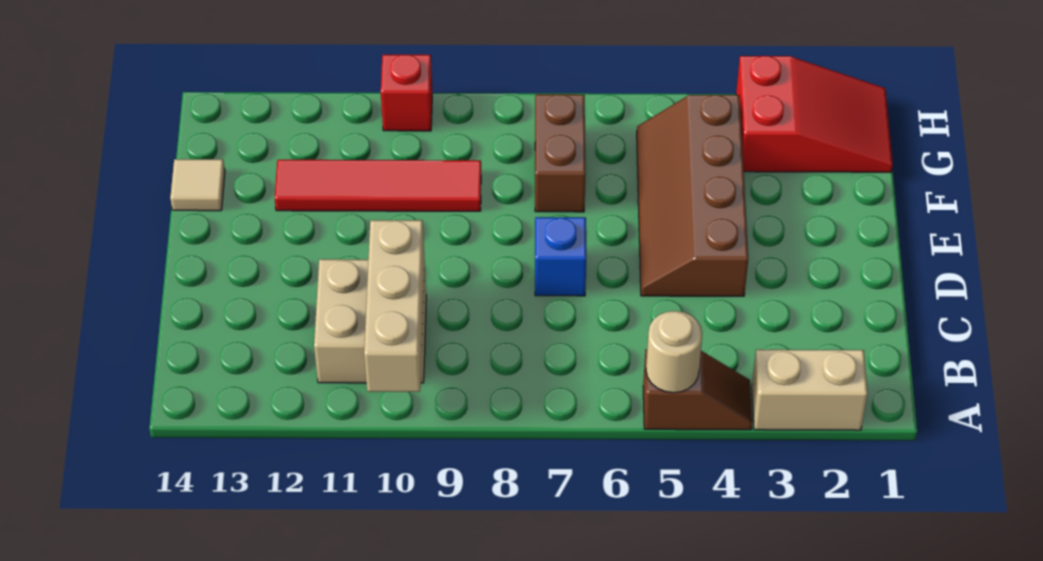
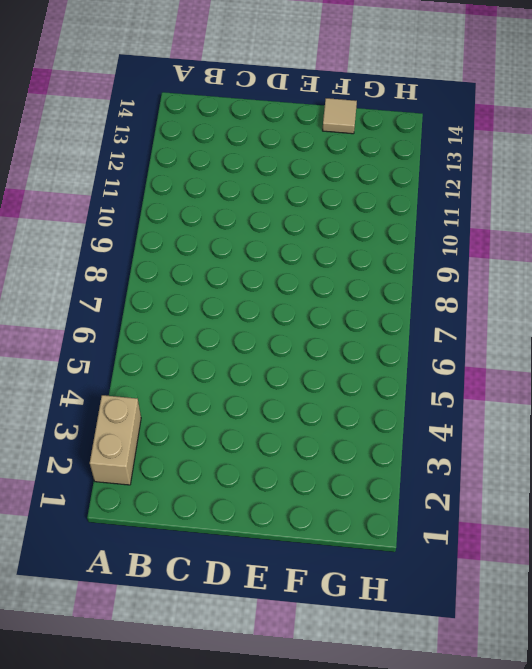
none -> brown slope A4:A5 level 1 top 5
none -> tan brick B10:C11 level 1
none -> brown slope D4:G5 level 1 top 4

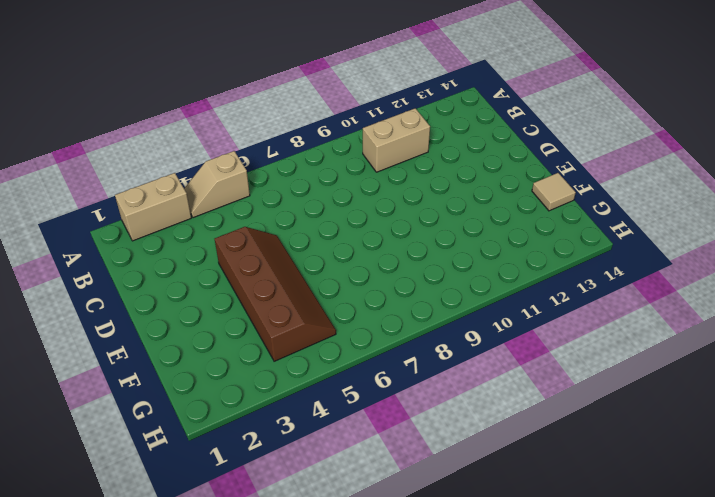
tan slope A4:A5 level 1 top 5 -> brown slope A4:A5 level 1 top 5
tan brick B10:B11 level 1 -> tan brick B10:C11 level 1
none -> blue brick D7 level 1
none -> brown brick F7:G7 level 1
none -> red tile F9:F12 level 1

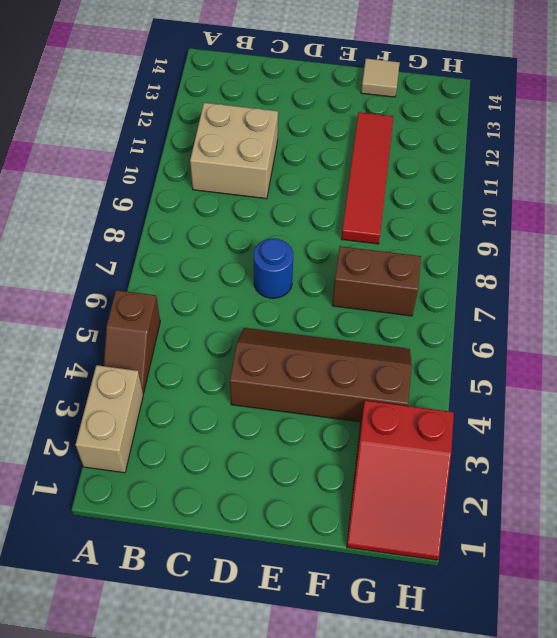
blue round brick D7 level 1 -> blue brick D7 level 1
none -> red brick H10 level 1
none -> tan round brick A5 level 2
none -> tan brick A10:C10 level 2

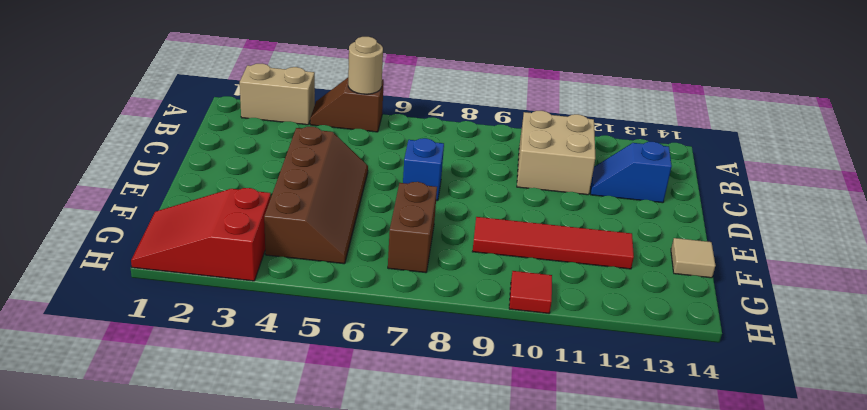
blue slope C12:C13 level 1 top 13 -> none
red tile H10 level 1 -> red brick H10 level 1
none -> tan brick A10:C10 level 2

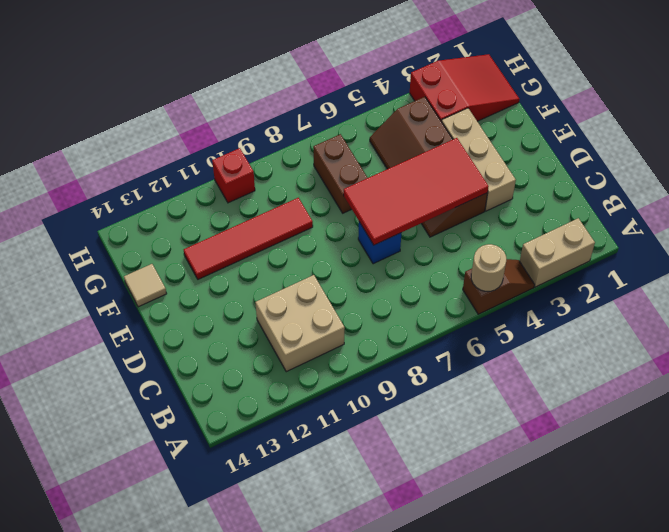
tan brick D3:F3 level 1 -> tan brick A10:C10 level 2
red tile D4:E7 level 2 -> none

